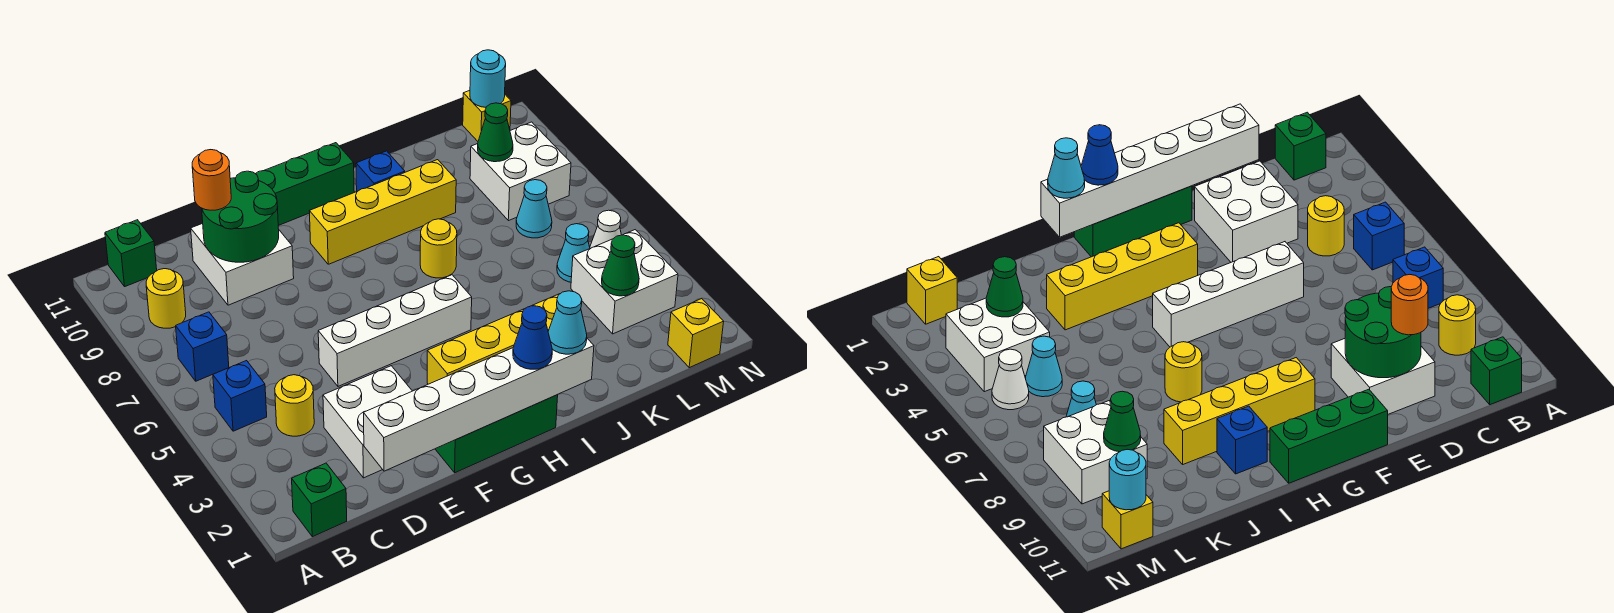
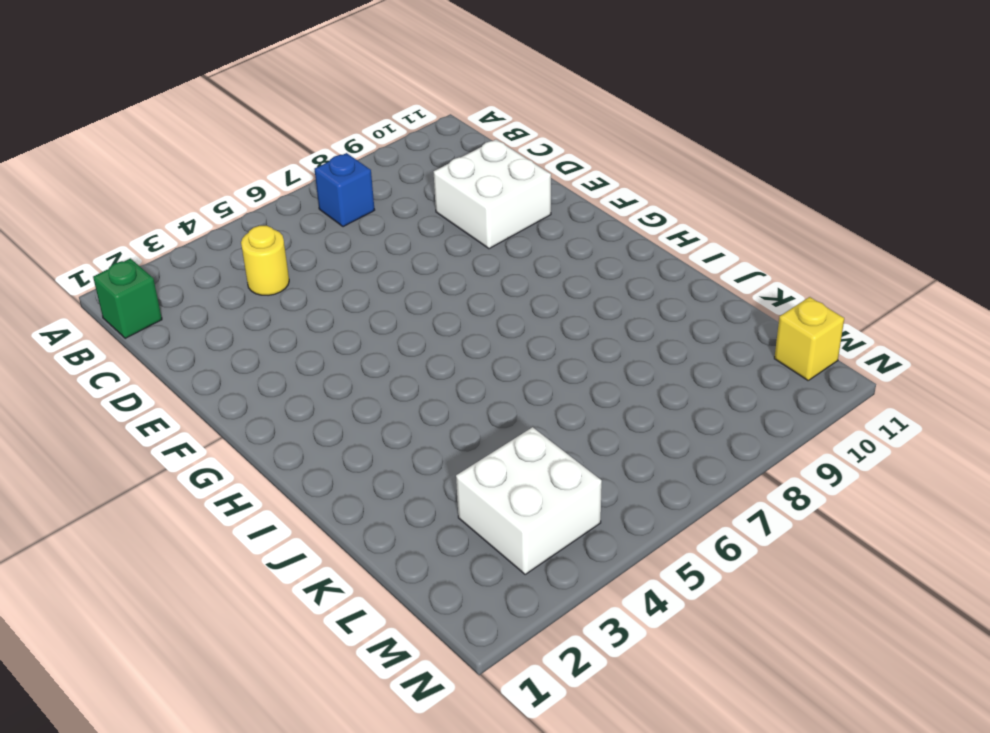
none -> blue brick B5 level 1
none -> yellow round brick B9 level 1
none -> green brick B11 level 1
none -> white brick D2:E3 level 1

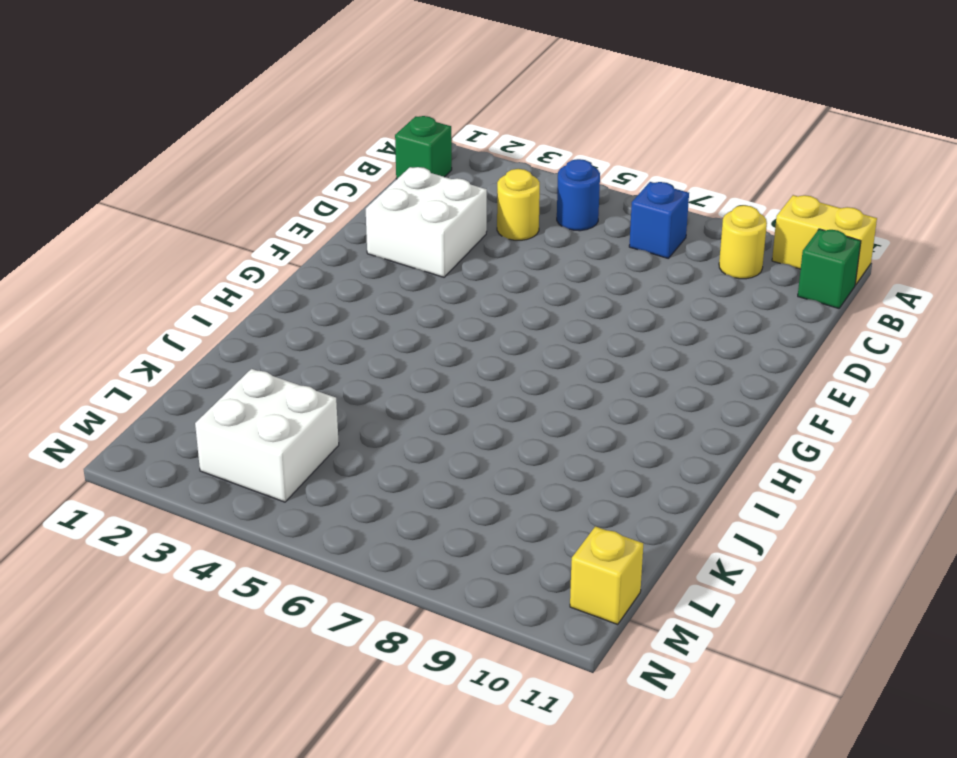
yellow brick A10:A11 level 1 -> none
blue round brick B5 level 1 -> blue brick B5 level 1
none -> white brick D9:E10 level 1
none -> white brick E5:H5 level 1
none -> green brick F1:H1 level 1
none -> green brick F11:H11 level 1

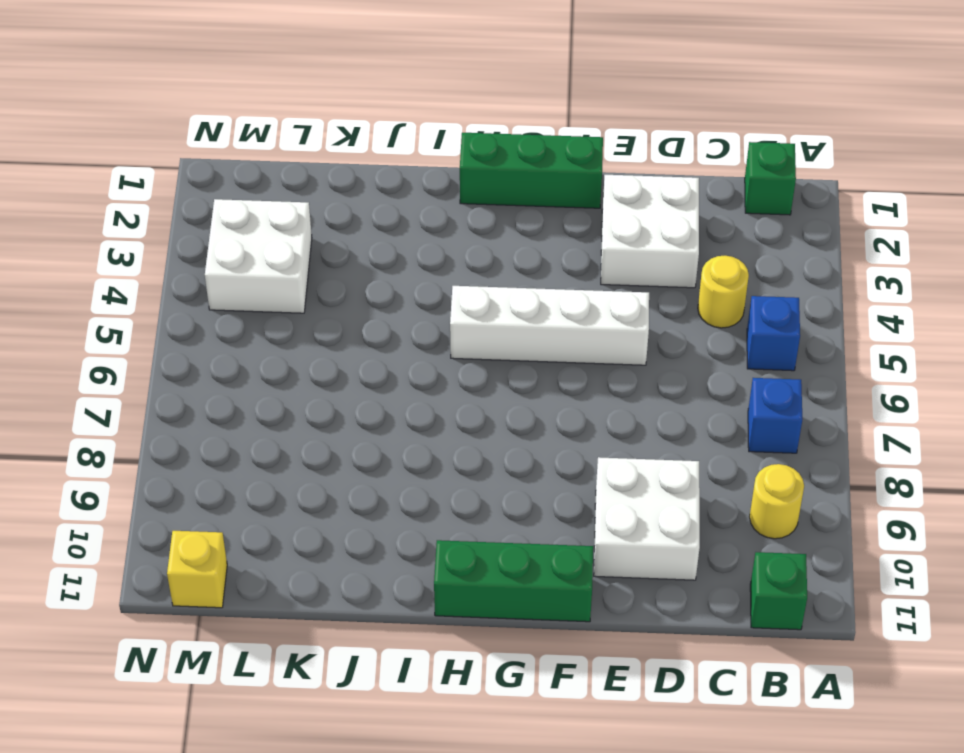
none -> yellow brick G3:J3 level 1
none -> yellow brick G9:J9 level 1
none -> yellow round brick I7 level 1
none -> blue brick I10 level 1

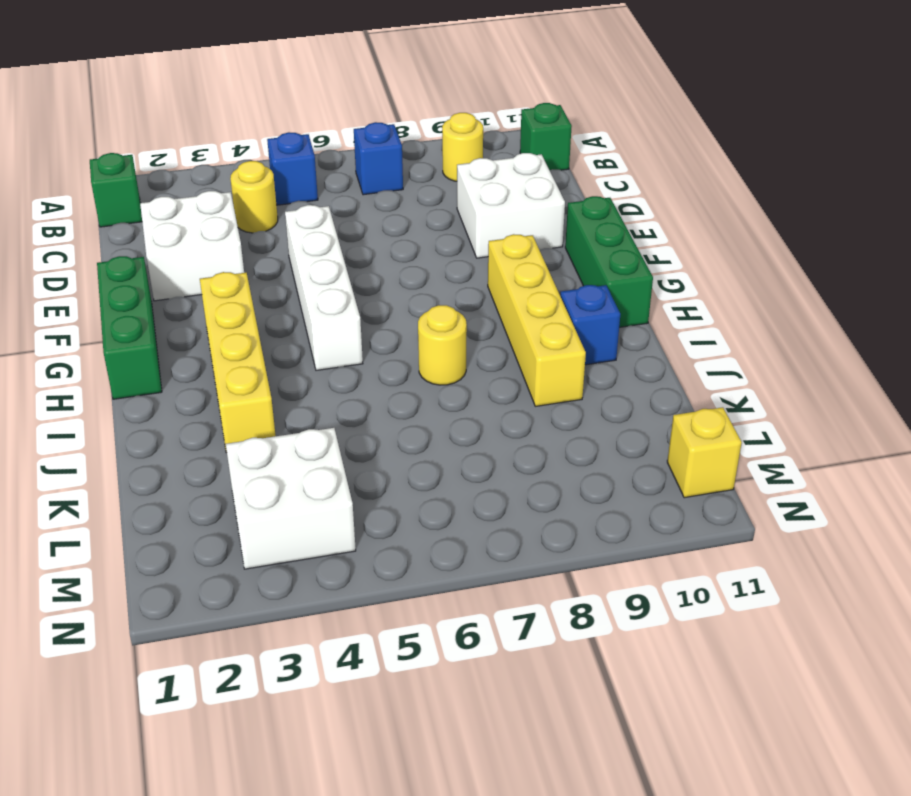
none -> cyan cone L5 level 1
none -> cyan cone L7 level 1
none -> white brick L8:M9 level 1
none -> yellow brick M1 level 1

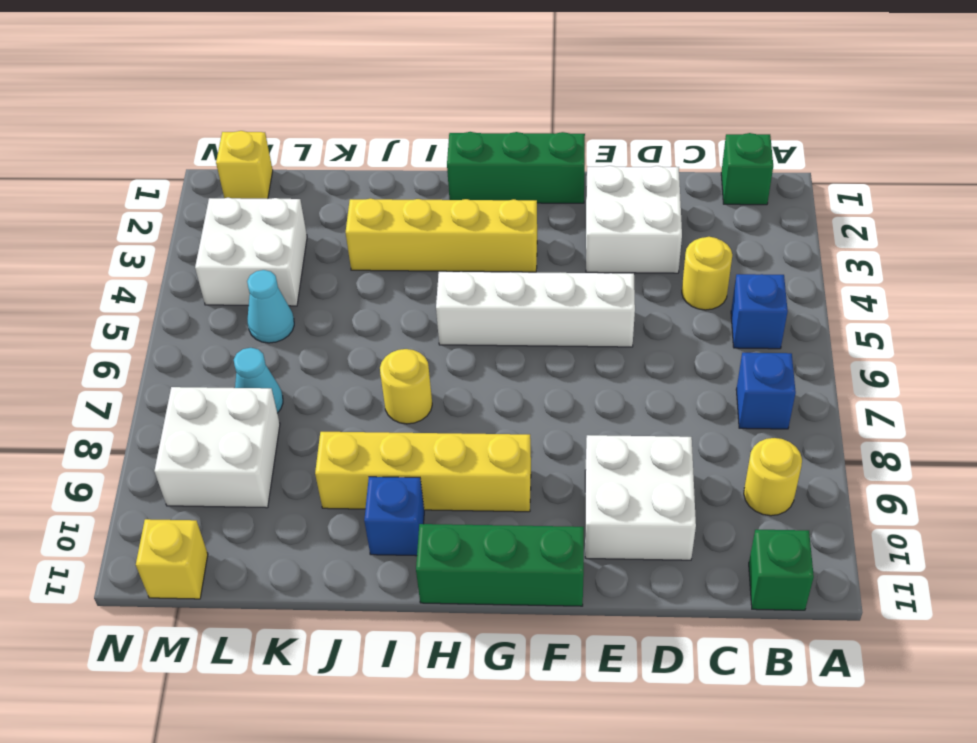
none -> white cone M5 level 1
none -> white brick D1:I1 level 2
none -> green round brick D9:E10 level 2
none -> green cone L3 level 2

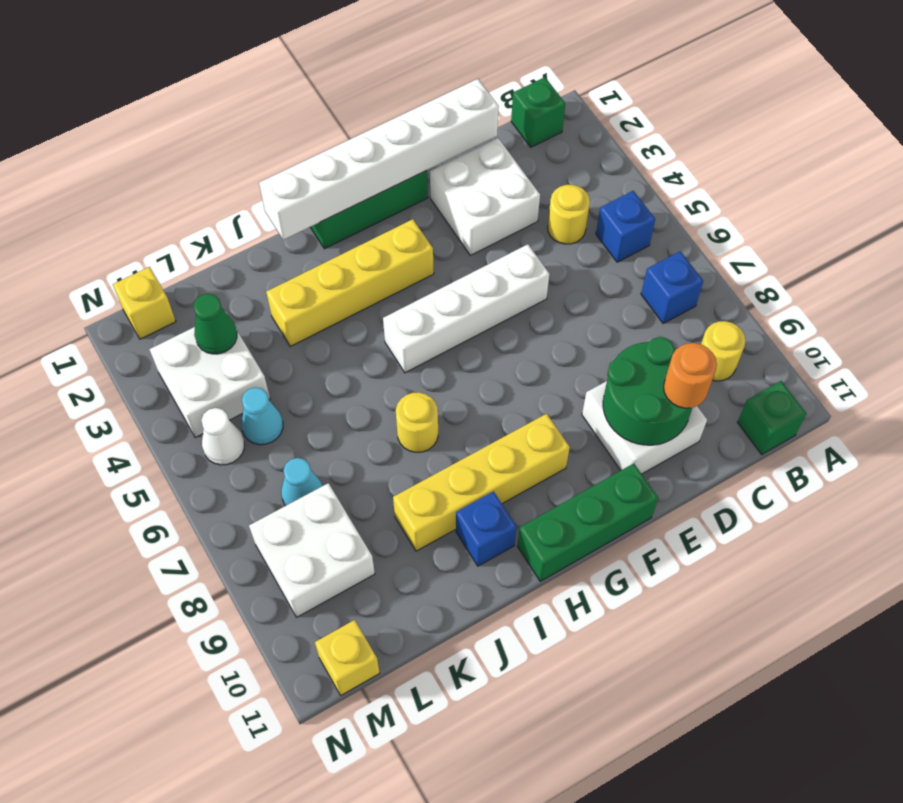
none -> green cone L9 level 2
none -> cyan round brick M11 level 2
none -> blue cone H1 level 3
none -> cyan cone I1 level 3

